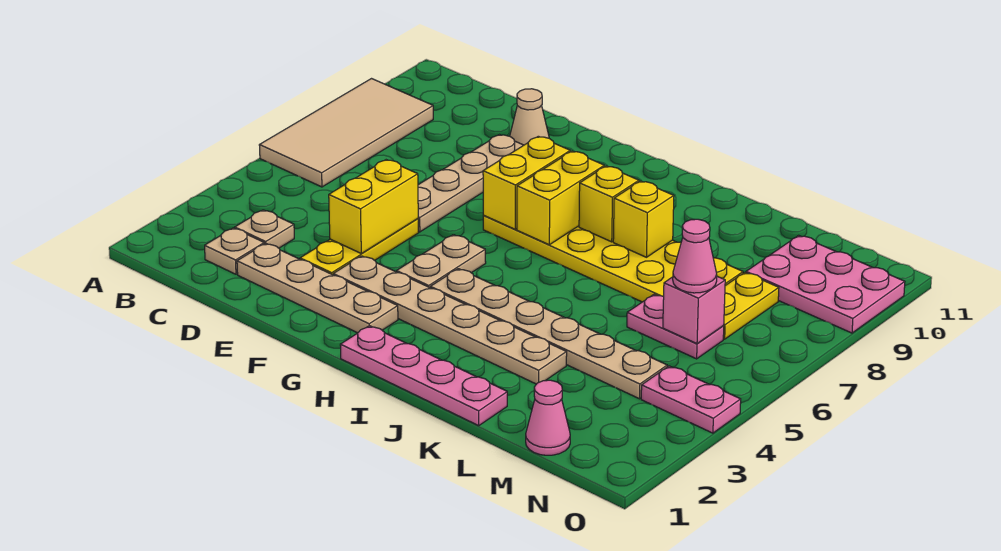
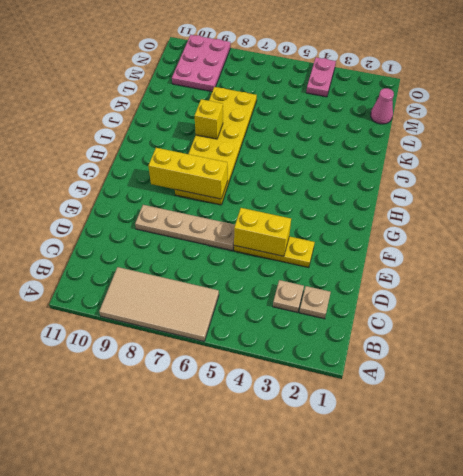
yellow brick G7:G9 level 2 -> yellow brick G7:G8 level 2
none -> tan plate D2:G2 level 1
none -> tan cone E10 level 1
none -> tan plate F3:K3 level 1

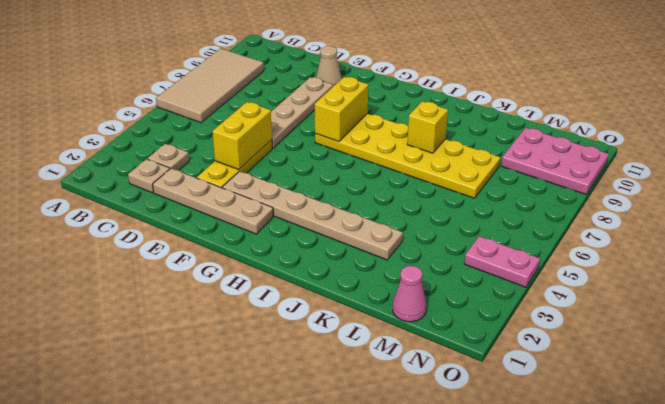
none -> tan plate G4:G5 level 1
none -> pink plate H1:K1 level 1
none -> tan plate H4:M4 level 1

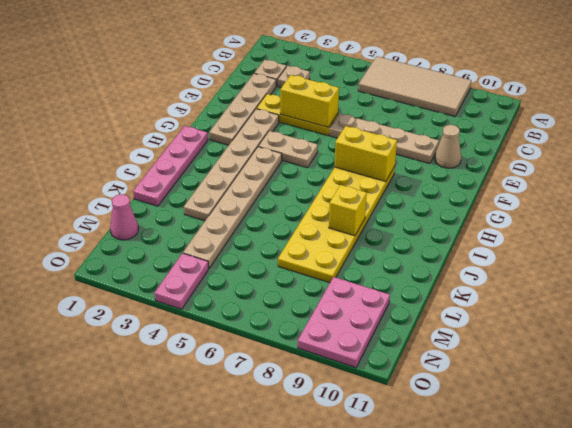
none -> pink plate L6:M6 level 1
none -> yellow plate M7:M8 level 1
none -> yellow brick H7:H8 level 2

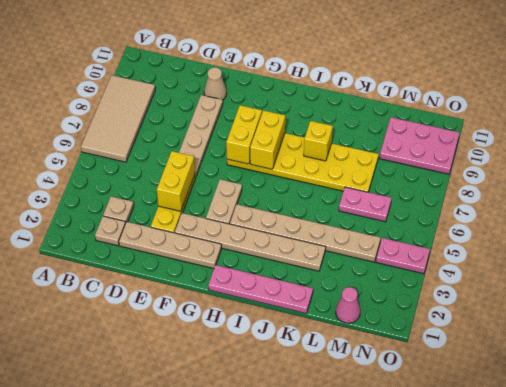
none -> yellow plate M7:M8 level 1
none -> yellow brick I8 level 2
none -> pink brick M6 level 2

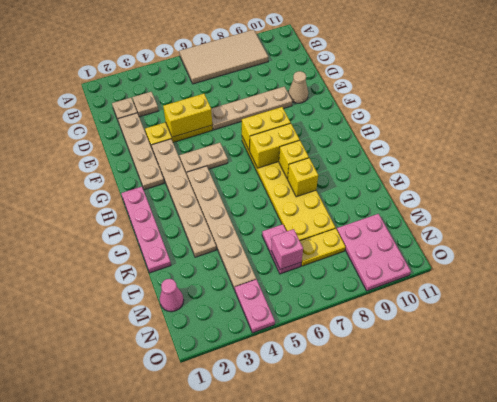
none -> pink cone M6 level 3

